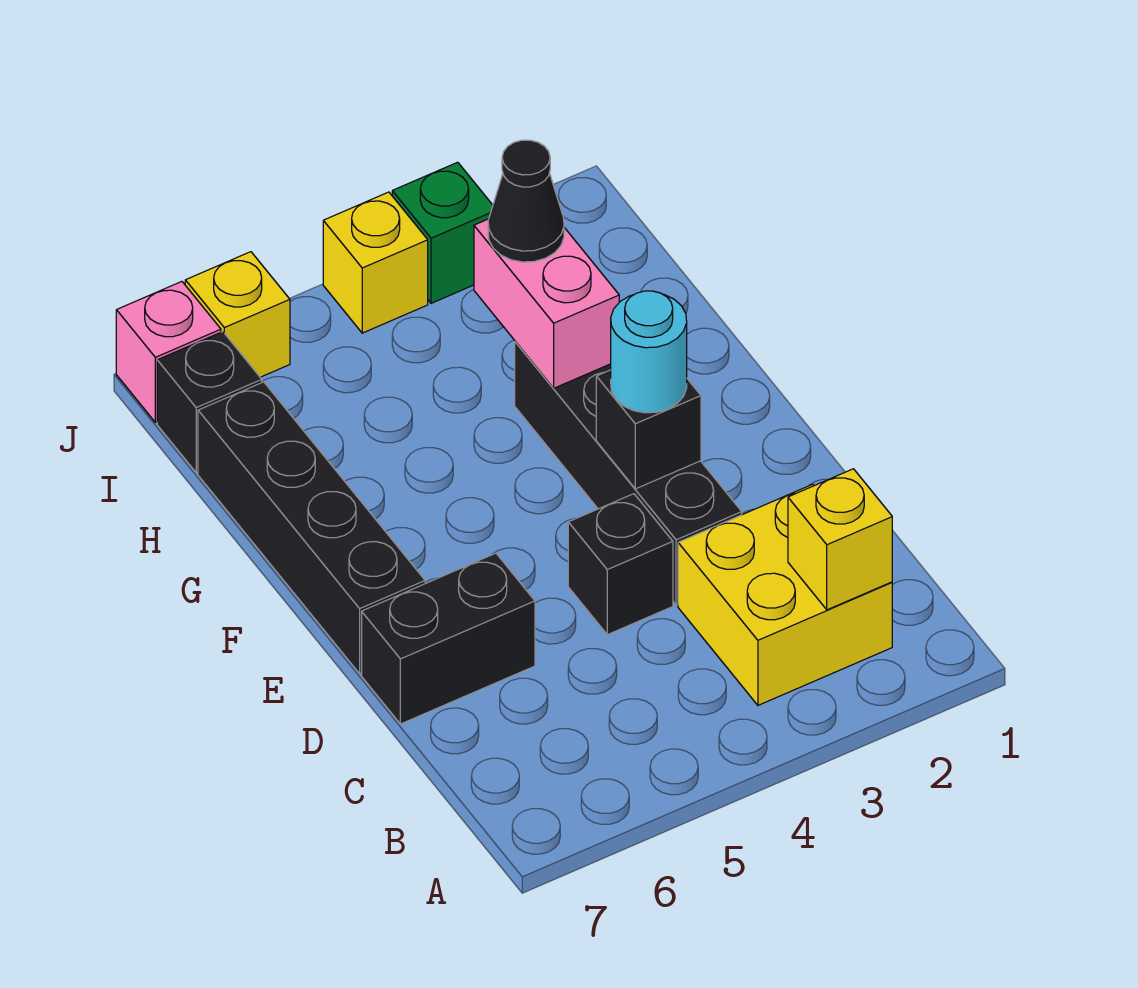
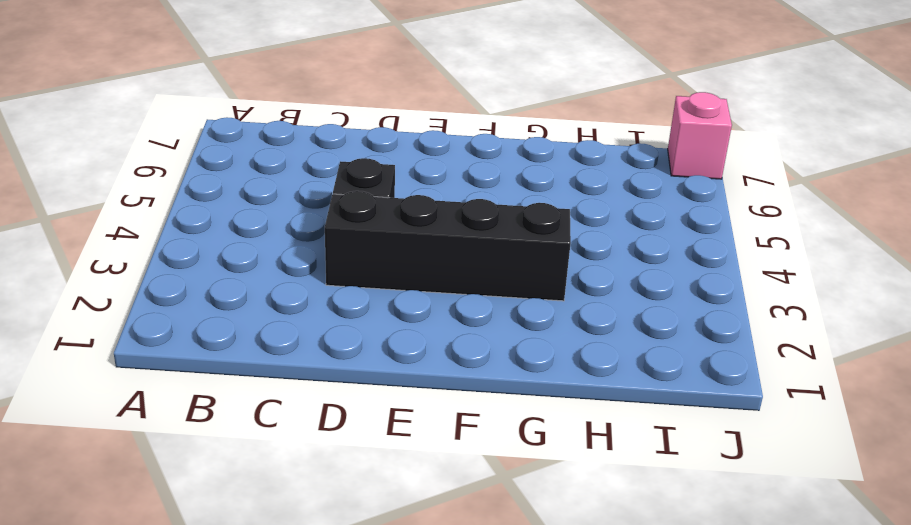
none -> yellow brick B2:C3 level 1
none -> black brick D6:D7 level 1
none -> black brick E7:H7 level 1

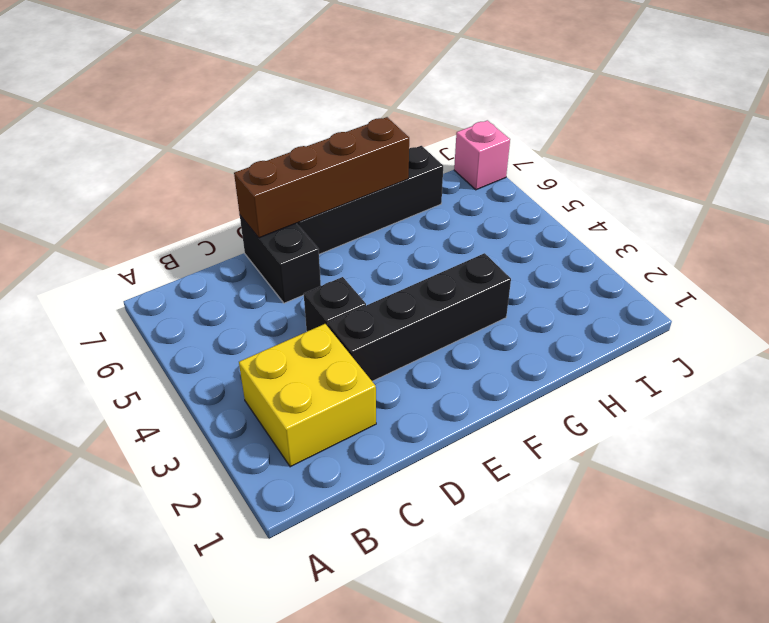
brown brick D7:G7 level 2 -> none
none -> black brick I7 level 1
none -> green brick J3 level 1
none -> yellow brick J4 level 1

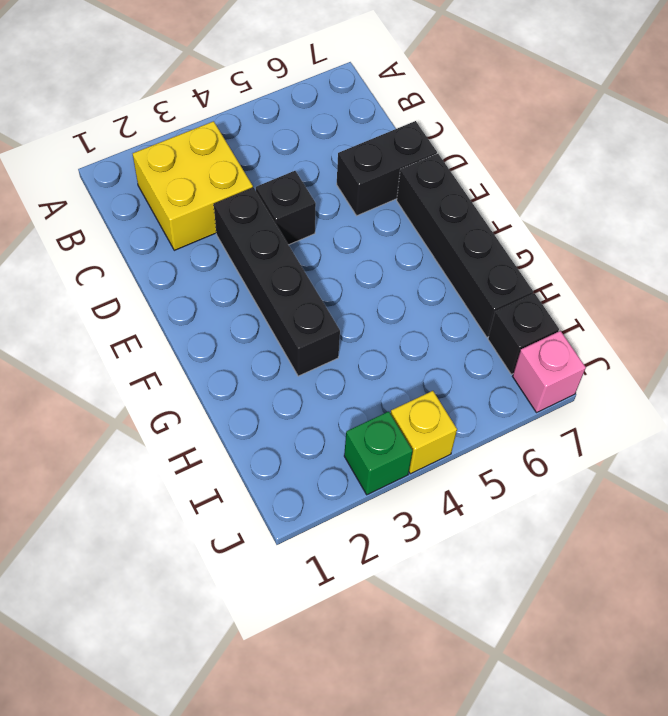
none -> yellow brick J6 level 1
none -> yellow brick B2 level 2
none -> black brick E3 level 2

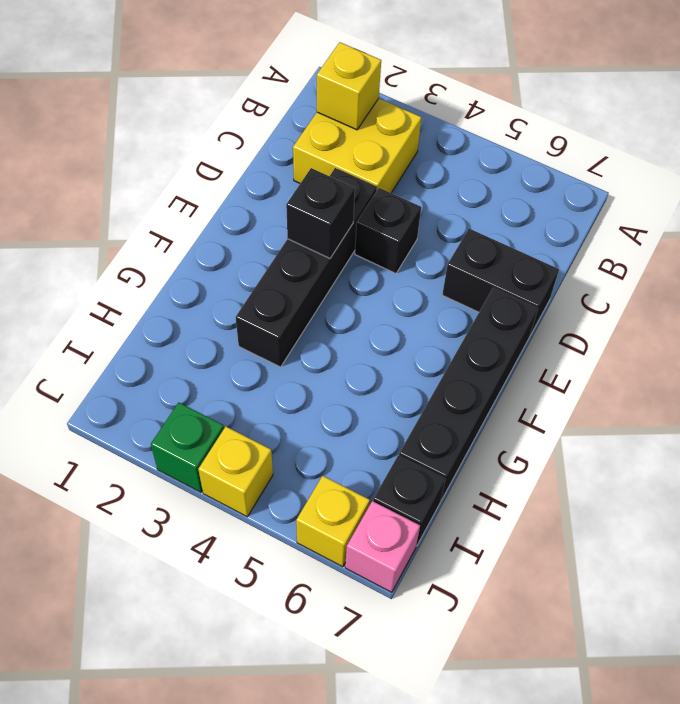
none -> pink brick G3:H3 level 2
none -> cyan round brick E3 level 3
none -> black cone H3 level 3

